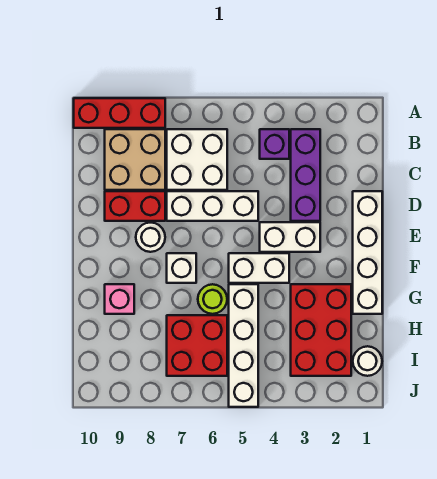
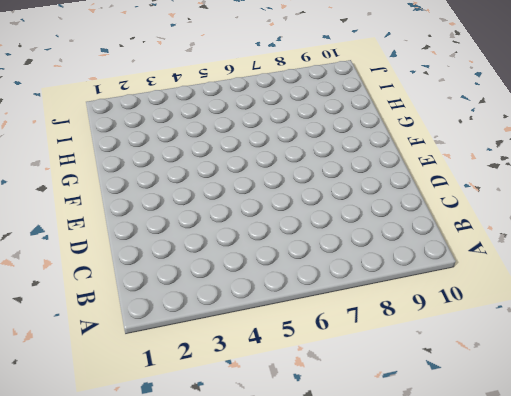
none -> red brick A8:A10 level 1
none -> purple brick B3:D3 level 1
none -> purple brick B4 level 1

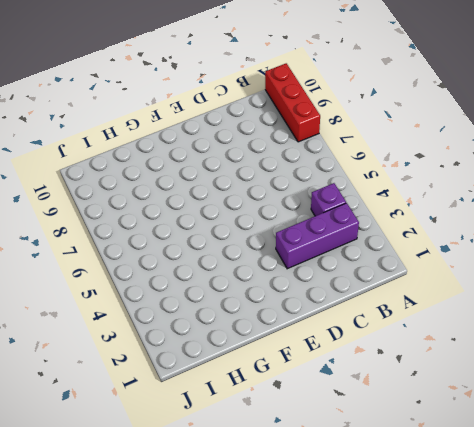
none -> white brick B6:C7 level 1
none -> tan brick B8:C9 level 1
none -> white brick D1:G1 level 1

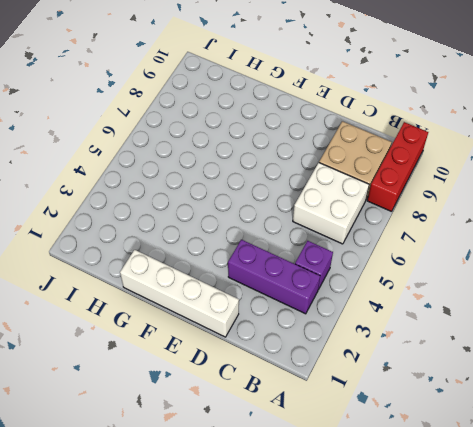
none -> white brick D5:D7 level 1
none -> red brick D8:D9 level 1
none -> white brick E3:E4 level 1

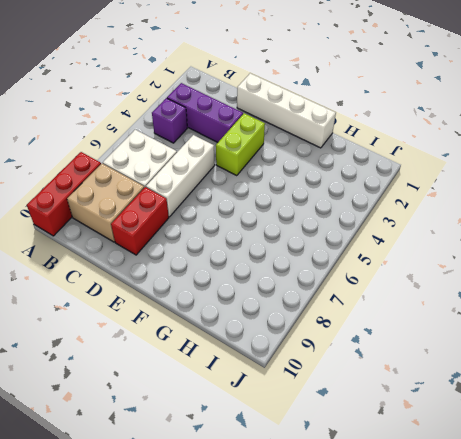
lime brick E3:E4 level 1 -> white brick E3:E4 level 1
none -> white round brick E8 level 1
none -> white brick F4:F5 level 1
none -> white brick F7 level 1

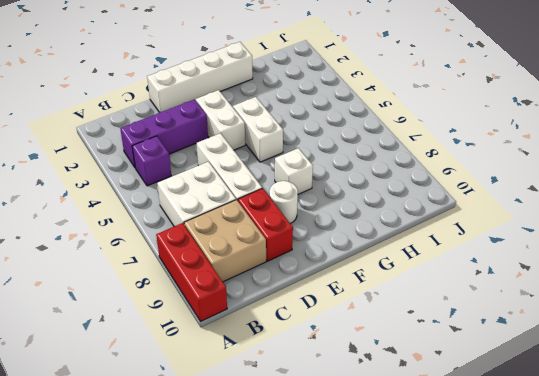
none -> red brick G2:I3 level 1
none -> white brick G5:J5 level 1
none -> lime round brick G6 level 1

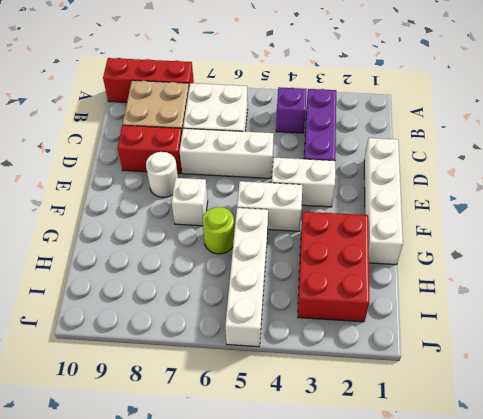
none -> pink brick G9 level 1
none -> red brick H6:I7 level 1
none -> white round brick I1 level 1

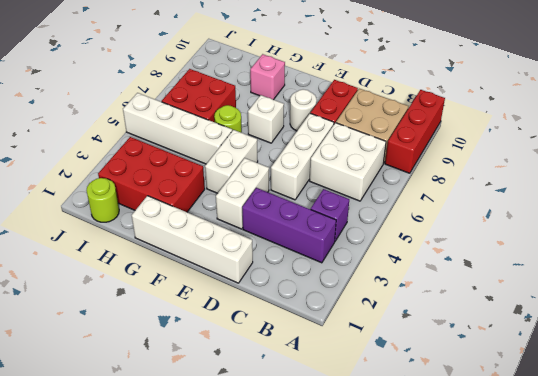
lime round brick I1 level 1 -> white round brick I1 level 1

